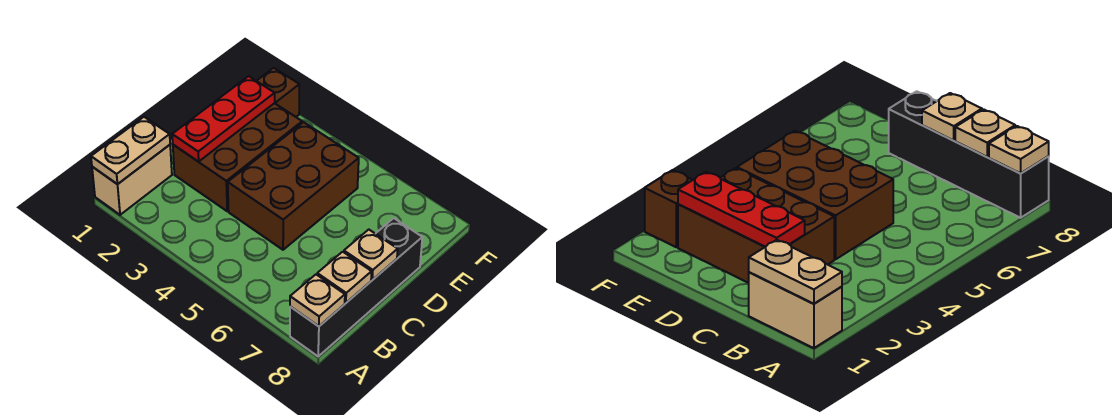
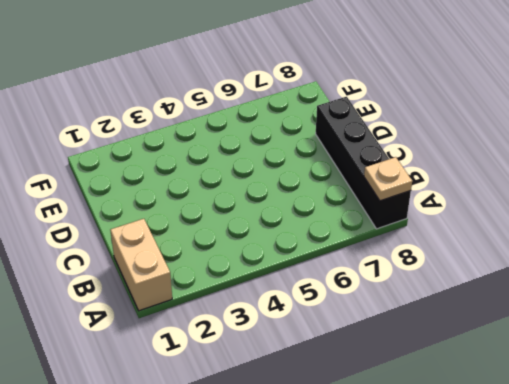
none -> brown brick C2:E3 level 1
none -> brown brick C4:E5 level 1

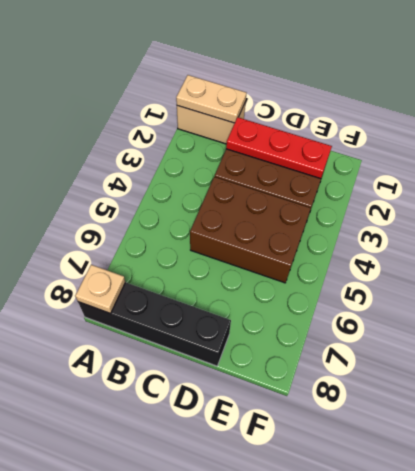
none -> brown brick F2 level 1
none -> tan plate B8 level 2

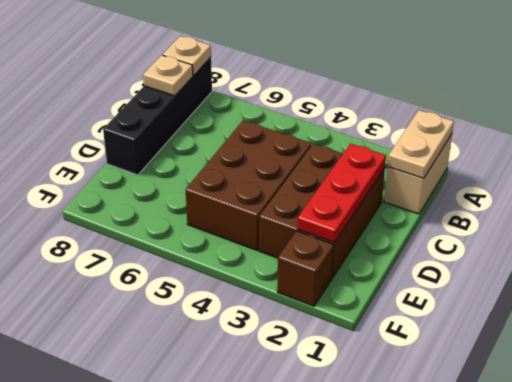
none -> tan plate C8 level 2

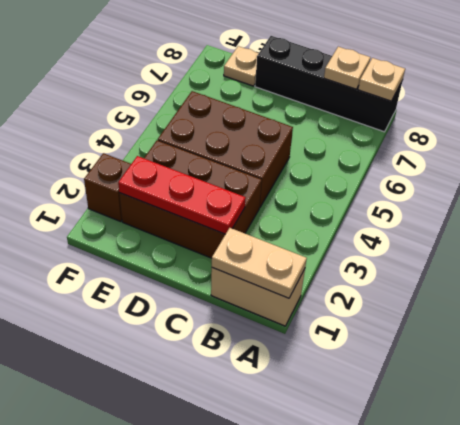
tan plate E8 level 1 -> tan plate C8 level 2

